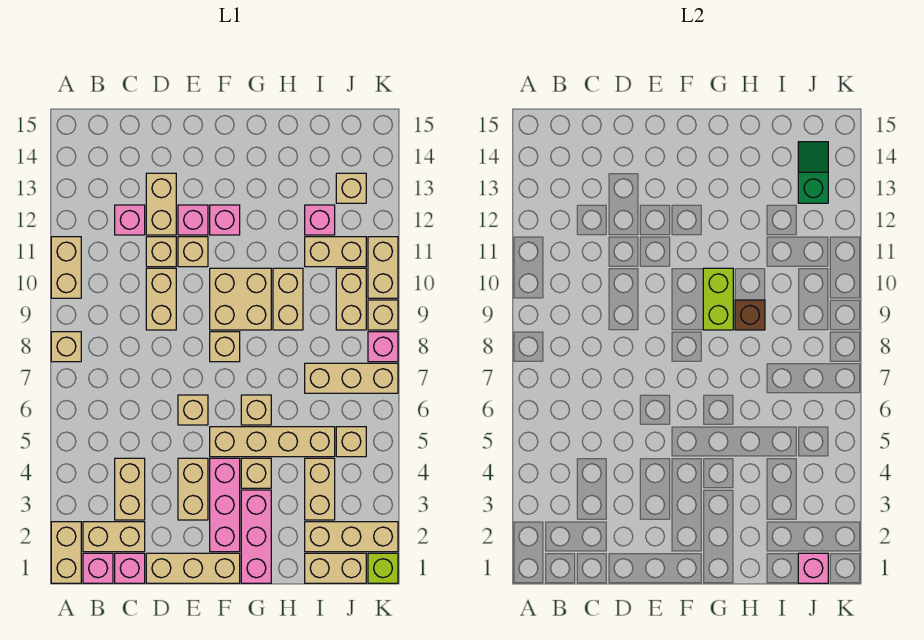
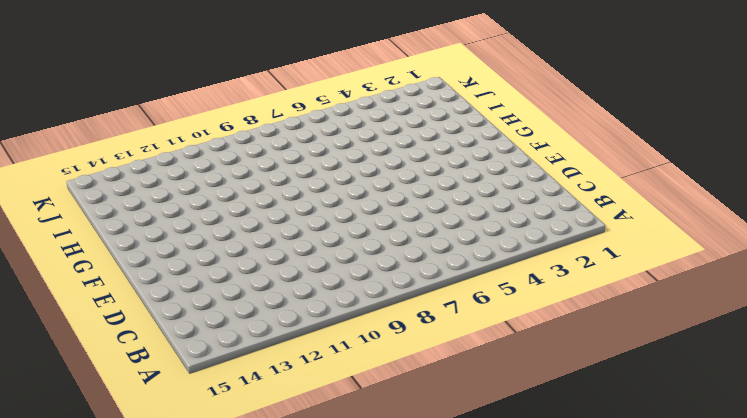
none -> tan brick A1:A2 level 1
none -> tan brick A8 level 1
none -> tan brick A10:A11 level 1
none -> pink brick B1 level 1

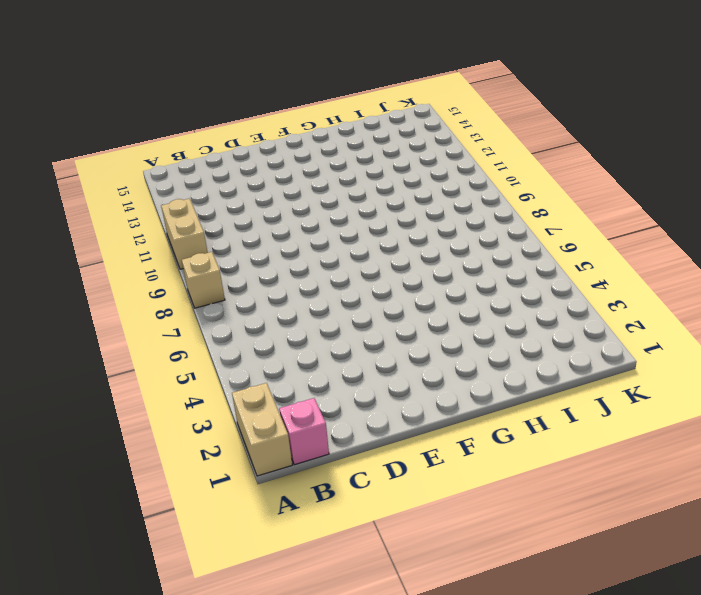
none -> tan brick B2:C2 level 1
none -> pink brick C1 level 1
none -> tan brick C3:C4 level 1
none -> pink brick C12 level 1

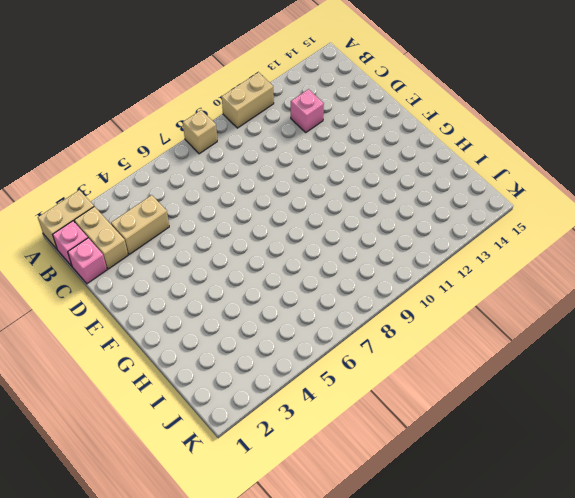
none -> tan brick D1:F1 level 1
none -> tan brick D9:D10 level 1
none -> tan brick D11 level 1
none -> tan brick D12:D13 level 1

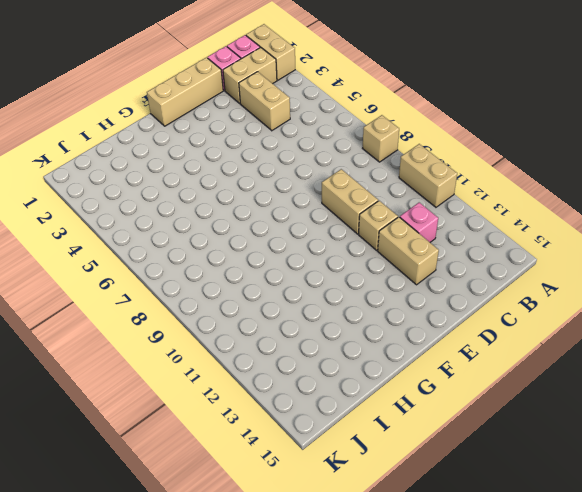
none -> tan brick E3:E4 level 1
none -> tan brick E6 level 1
none -> tan brick E11 level 1
none -> pink brick E12 level 1

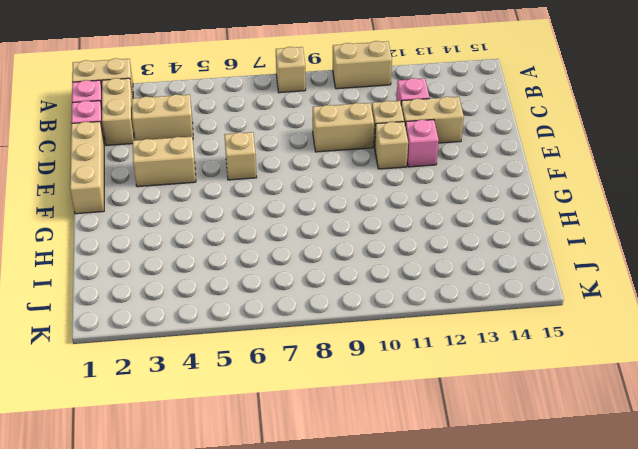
none -> pink brick F2:F4 level 1
none -> tan brick F5:I5 level 1
none -> tan brick F8 level 1
none -> tan brick F9:G10 level 1

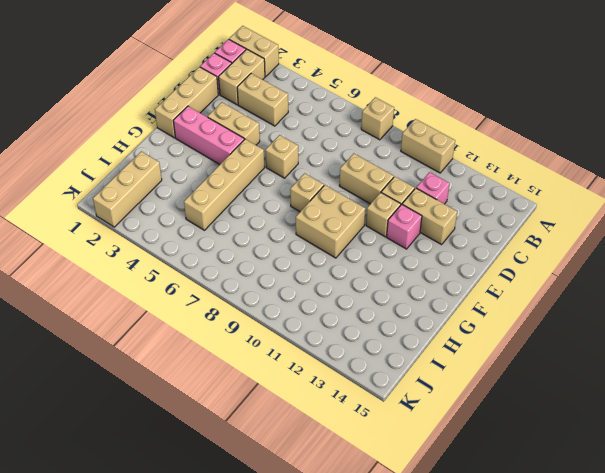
none -> pink brick F12 level 1
none -> pink brick G1:G3 level 1
none -> tan brick G4 level 1
none -> tan brick G6 level 1

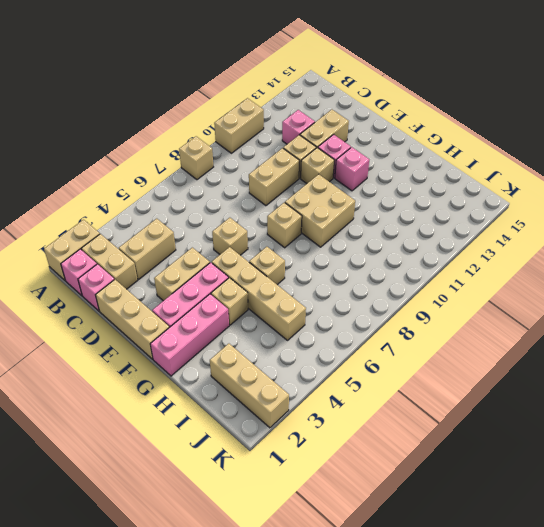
none -> tan brick H9:H10 level 1
none -> tan brick I1:J1 level 1
none -> tan brick I3:I4 level 1
none -> tan brick I7:K7 level 1

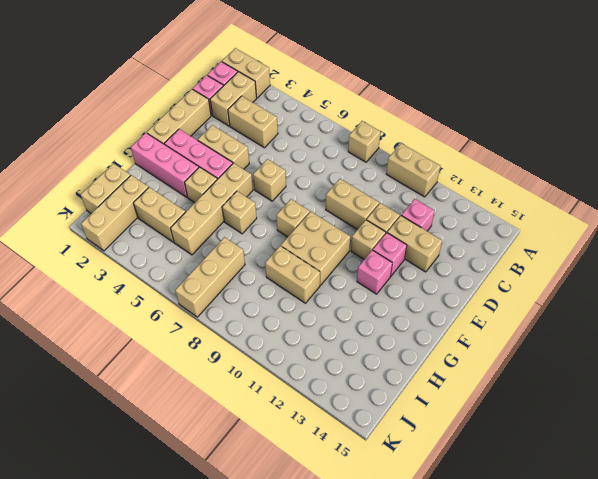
none -> tan brick I11:J11 level 1
none -> pink brick I12 level 1
none -> tan brick J5 level 1
none -> tan brick J9:J10 level 1

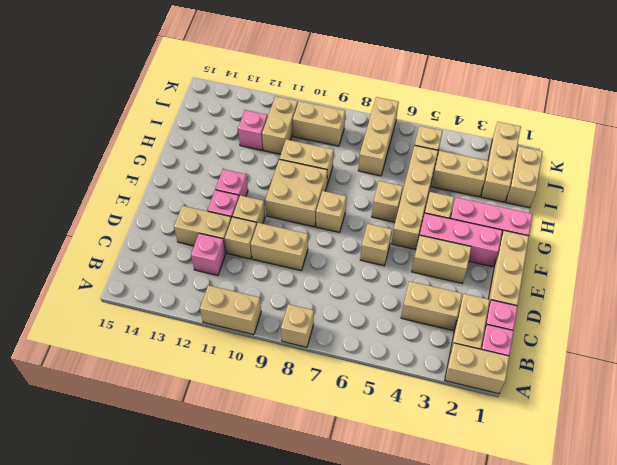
none -> tan brick J13 level 1
none -> lime brick K1 level 1
none -> pink brick K8 level 1
none -> tan brick K9 level 1

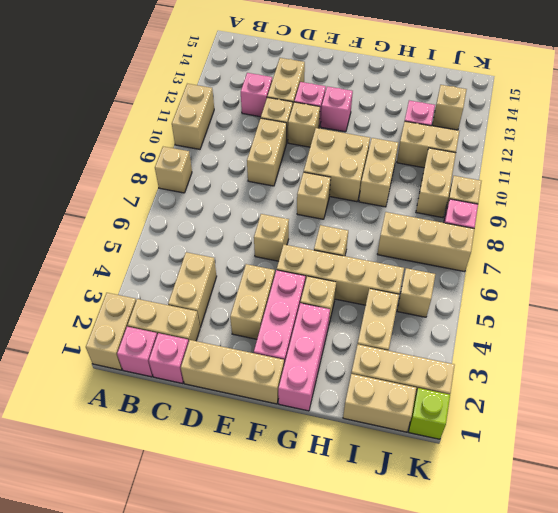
none -> tan brick K10:K11 level 1
none -> lime brick G9:G10 level 2
none -> brown brick H9 level 2
none -> pink brick J1 level 2

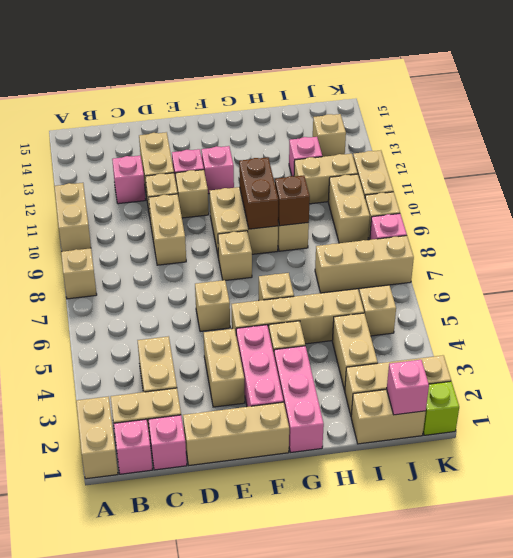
brown brick G9:G10 level 2 -> lime brick G9:G10 level 2
none -> green slope J13:J14 level 2 top 13

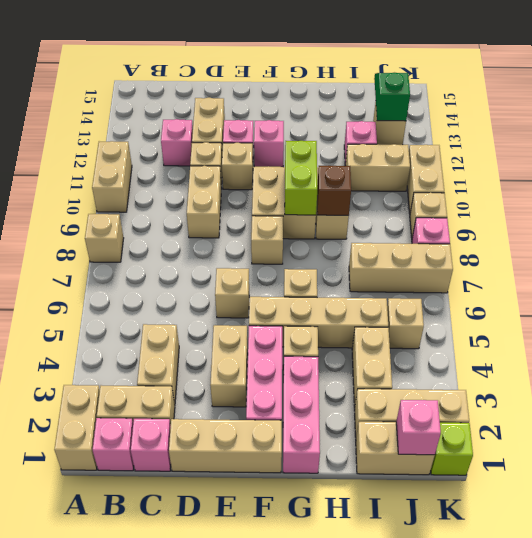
none -> tan brick J9:J10 level 1

